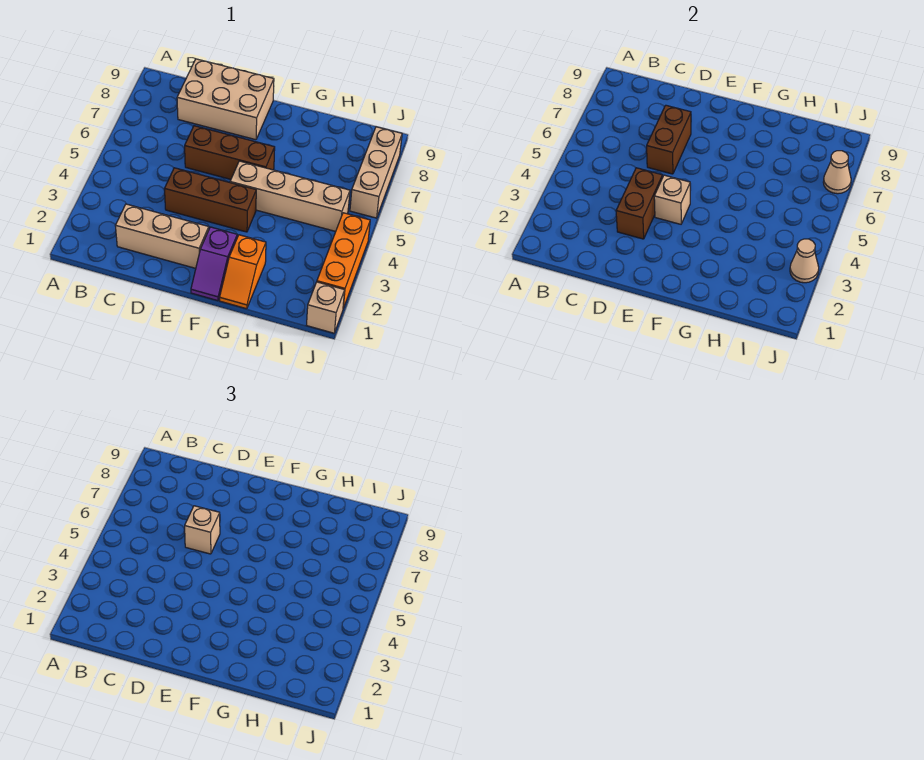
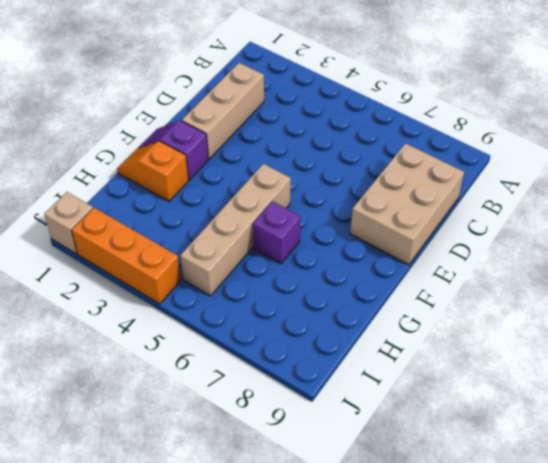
purple brick G6 level 1 -> none
none -> brown brick D4:F4 level 1
none -> brown brick D6:F6 level 1
none -> tan brick J6:J8 level 1

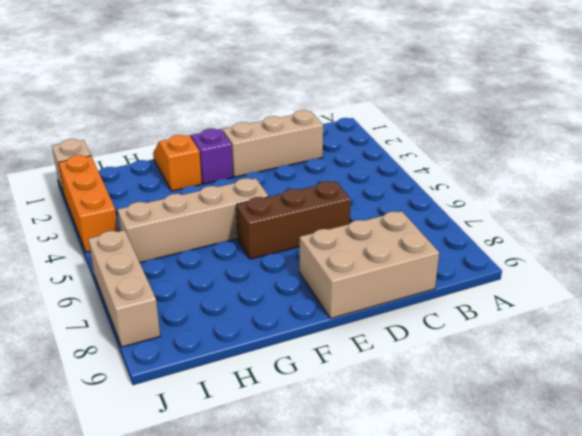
none -> brown brick D4:F4 level 1
none -> brown brick D3:D4 level 2
none -> brown brick D6:D7 level 2

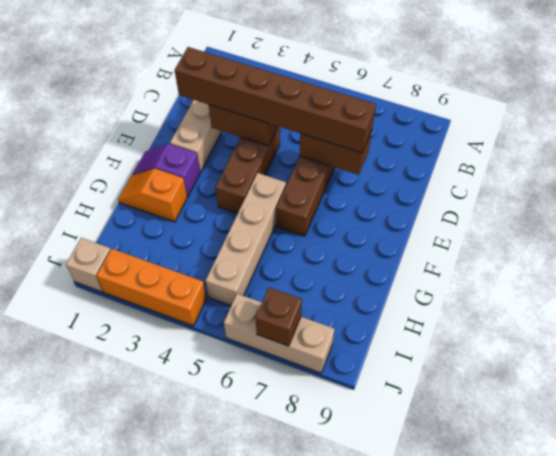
brown brick D2:D7 level 3 -> tan brick D6 level 3
brown brick J7 level 2 -> tan cone J7 level 2
none -> tan brick C8:E9 level 1
none -> tan brick E4 level 2
none -> tan cone J3 level 2

